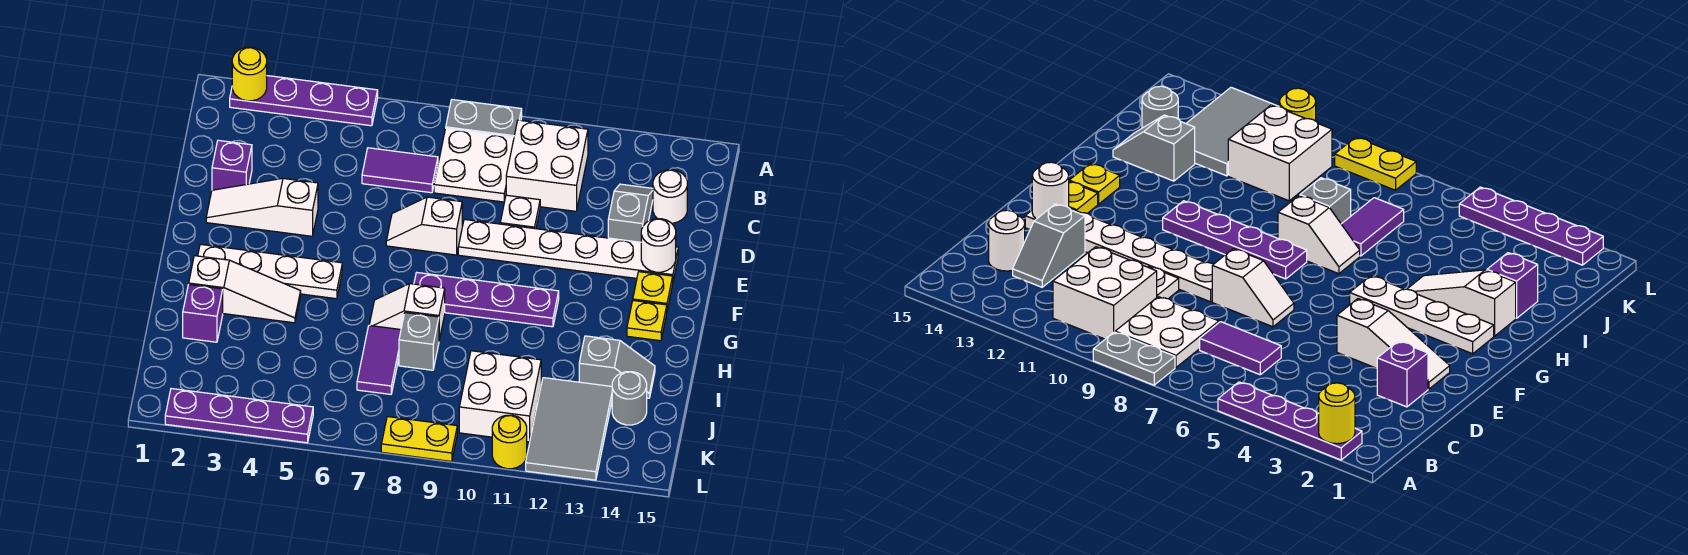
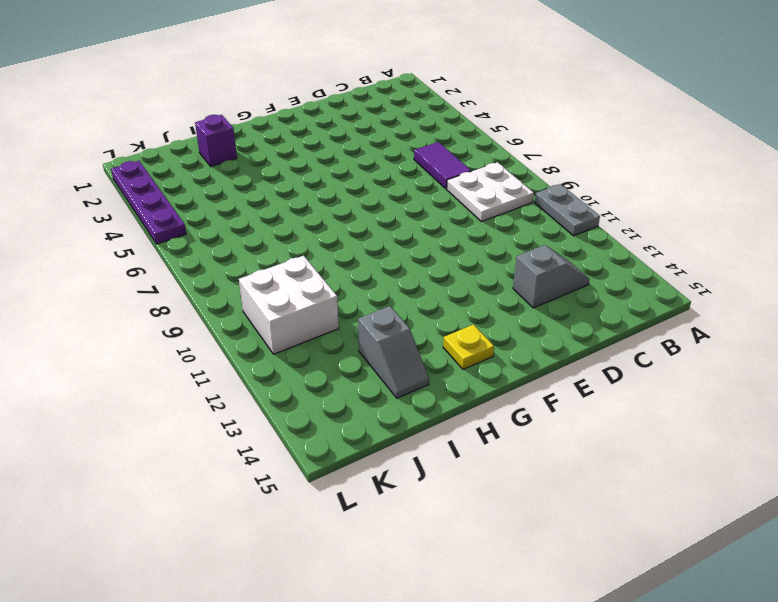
grey plate A10:A11 level 1 -> grey plate A8:A9 level 1
none -> purple plate A2:A5 level 1
none -> white brick B10:C11 level 1
none -> white round brick C14 level 1
none -> purple brick D2 level 1

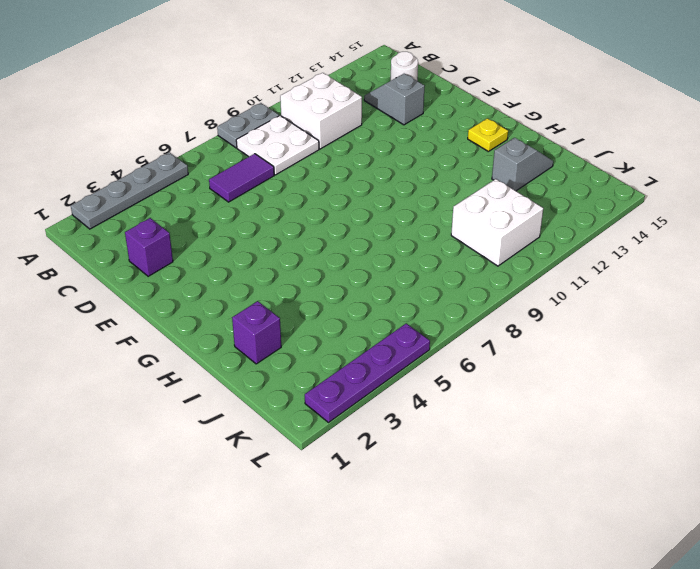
grey plate A2:A5 level 1 -> purple plate A2:A5 level 1
none -> white plate D10 level 1
none -> white slope E2:E4 level 1 top 4
none -> white slope E7:E8 level 1 top 8
none -> white plate E9:E14 level 1

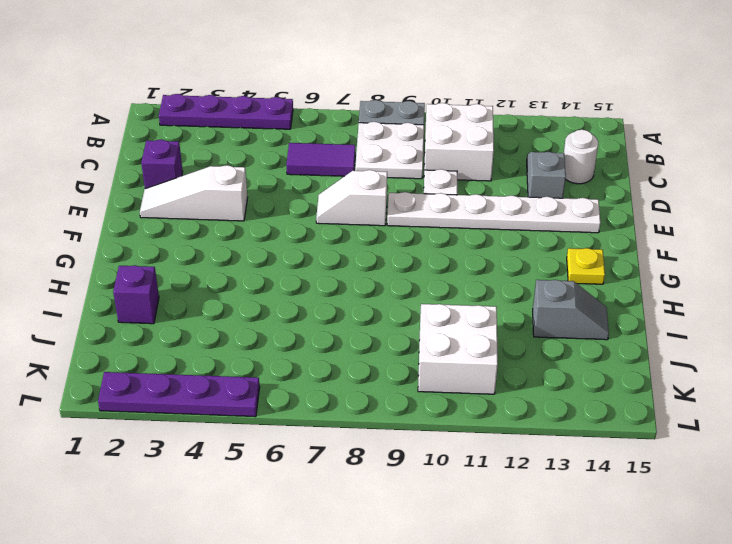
none -> yellow plate F14 level 1
none -> white plate G2:G5 level 1
none -> purple plate G8:G11 level 1
none -> white slope H2:H4 level 1 top 2

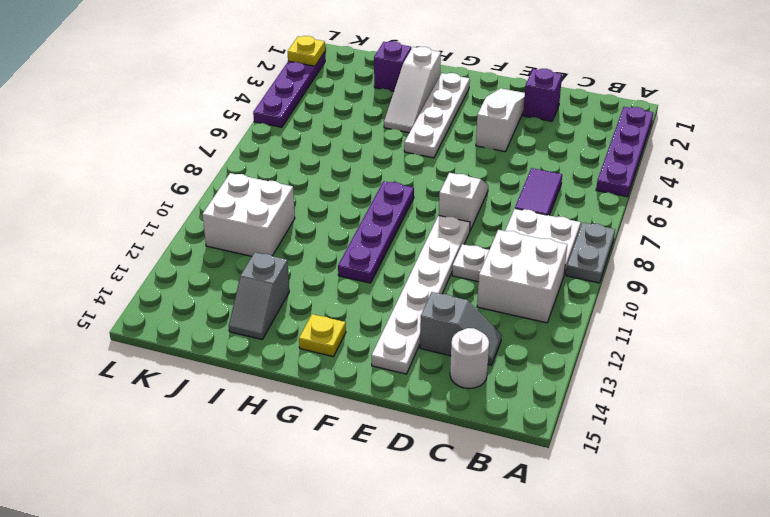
yellow plate L2 level 2 -> yellow plate F14 level 1
none -> white slope H7:H8 level 1 top 8
none -> purple tile I7:J7 level 1
none -> grey brick I8 level 1
none -> grey tile J12:L13 level 1

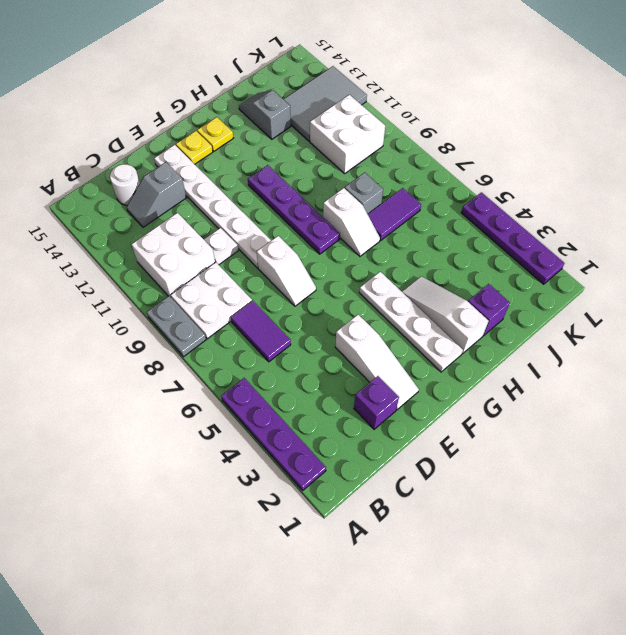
none -> grey round brick J14 level 1
none -> yellow plate L8:L9 level 1
none -> yellow round brick L11 level 1
none -> yellow round brick A2 level 2

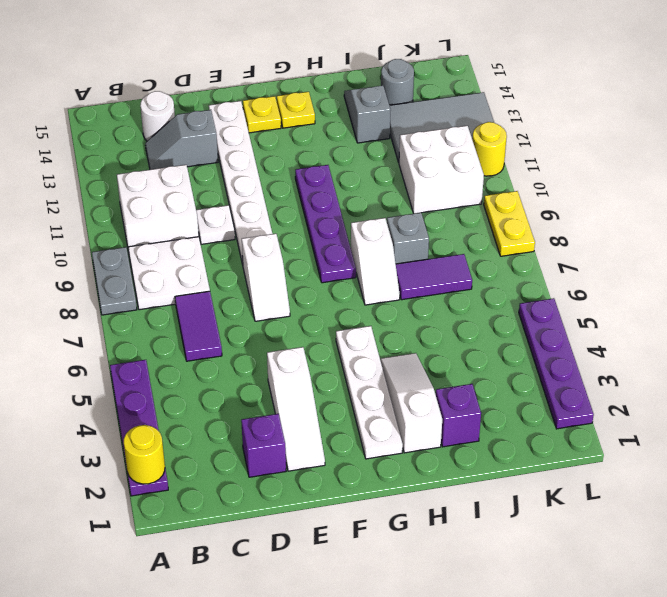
none -> white round brick E14 level 2

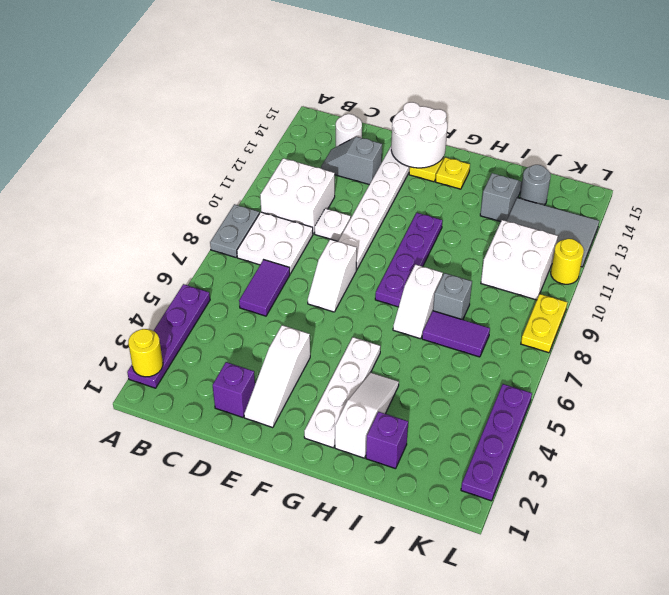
white round brick E14:F15 level 2 -> white round brick E14 level 2

